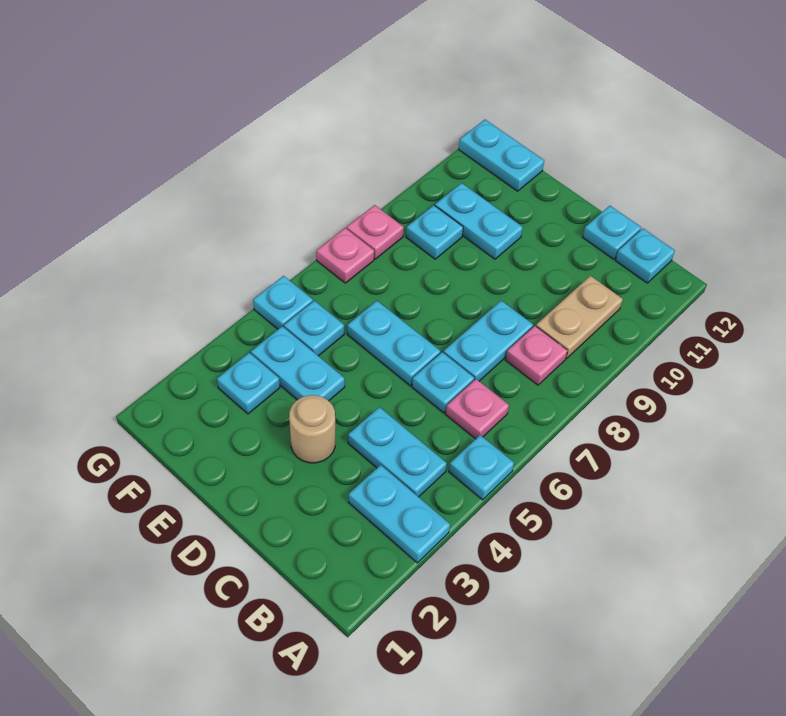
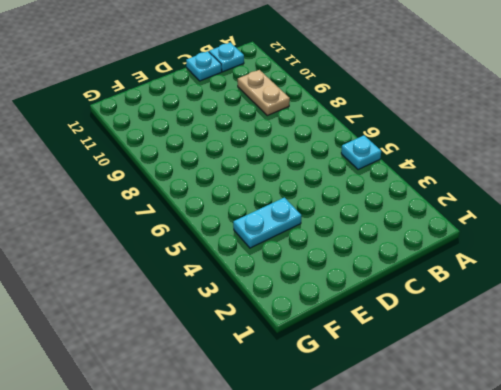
none -> cyan plate A3:B3 level 1
none -> cyan plate B4:C4 level 1
none -> pink plate B6 level 1

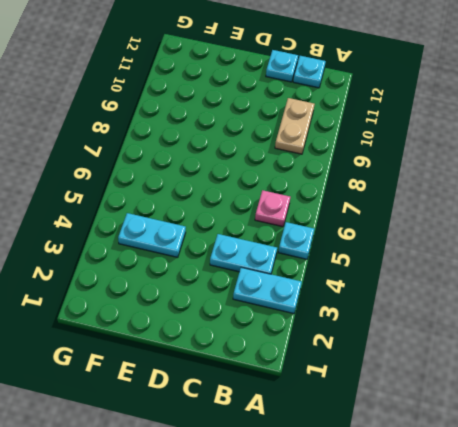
none -> pink plate B8 level 1
none -> cyan plate C6 level 1
none -> cyan plate C7:C8 level 1

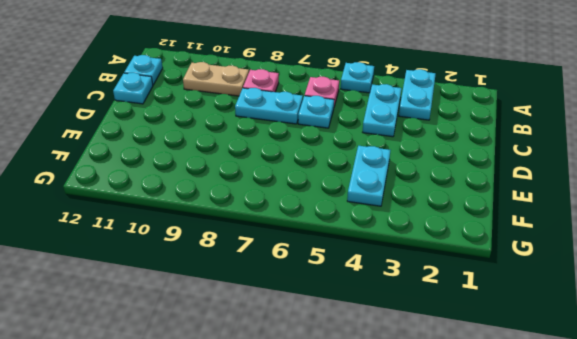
none -> tan round brick D3 level 1
none -> cyan plate D6:E6 level 1
none -> cyan plate E10:F10 level 1

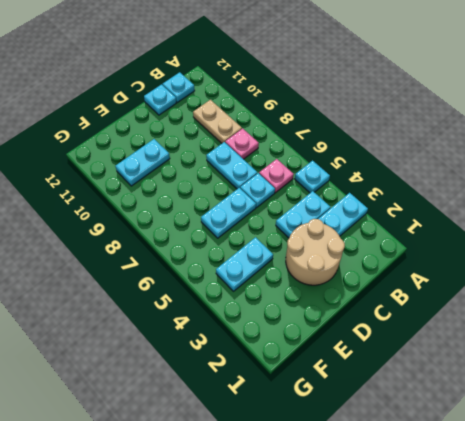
tan round brick C2:D3 level 1 -> tan round brick D3 level 1
none -> cyan plate F3 level 1
none -> cyan plate F5 level 1
none -> cyan plate F9 level 1

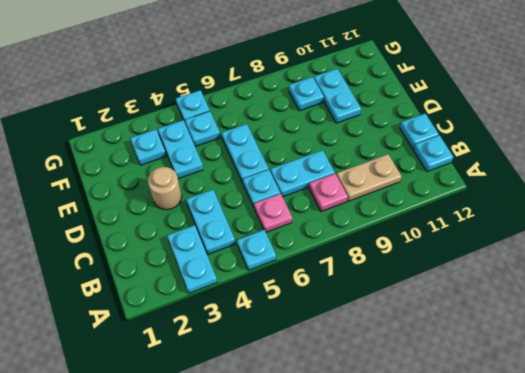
none -> cyan plate F12:G12 level 1
none -> pink plate G7 level 1
none -> pink plate G8 level 1

